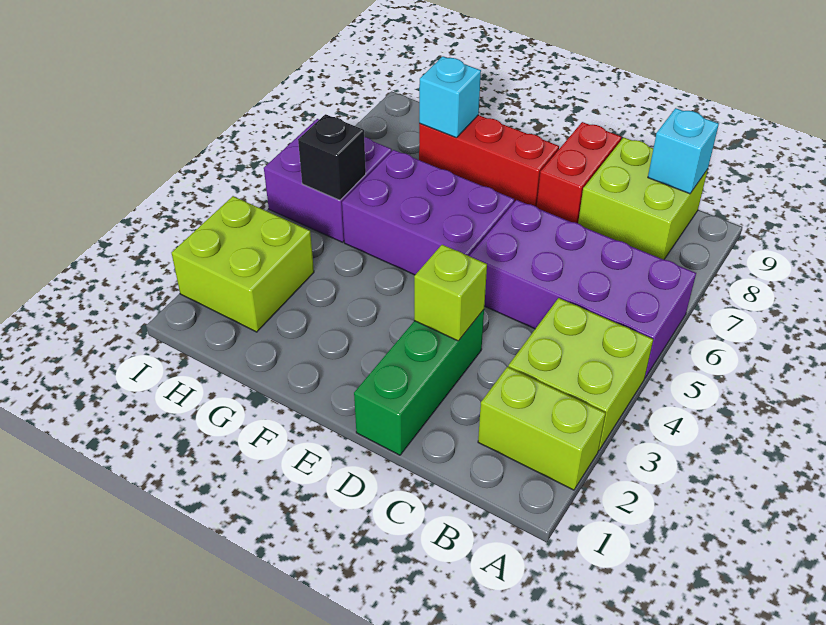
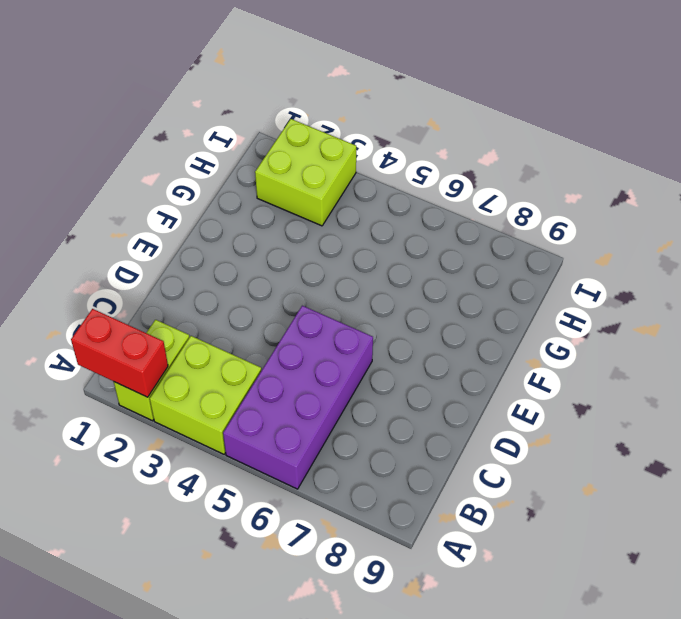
red brick A1:A2 level 2 -> red brick D8:D9 level 1
none -> lime brick B8:C9 level 1
none -> green brick D1:D3 level 1
none -> purple brick E5:G6 level 1

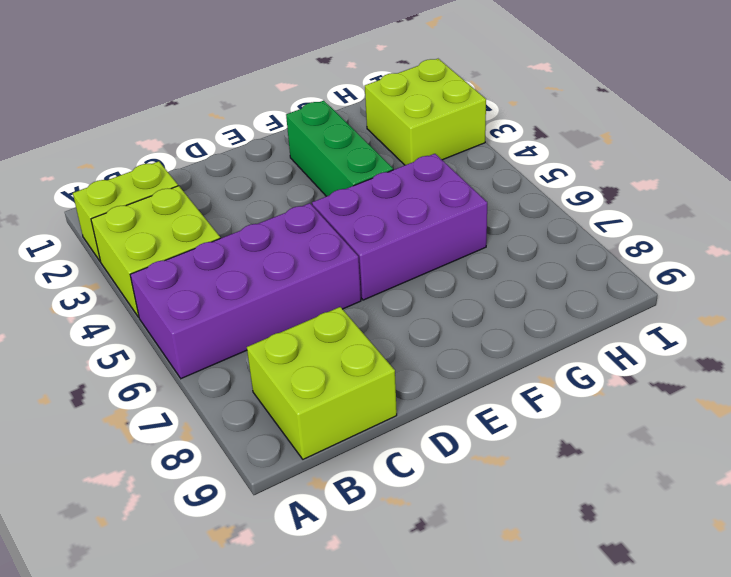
green brick F2:F4 level 1 -> green brick D1:D3 level 1
none -> red brick D8:D9 level 1
none -> red brick E8:G8 level 1
none -> purple brick H5:I6 level 1

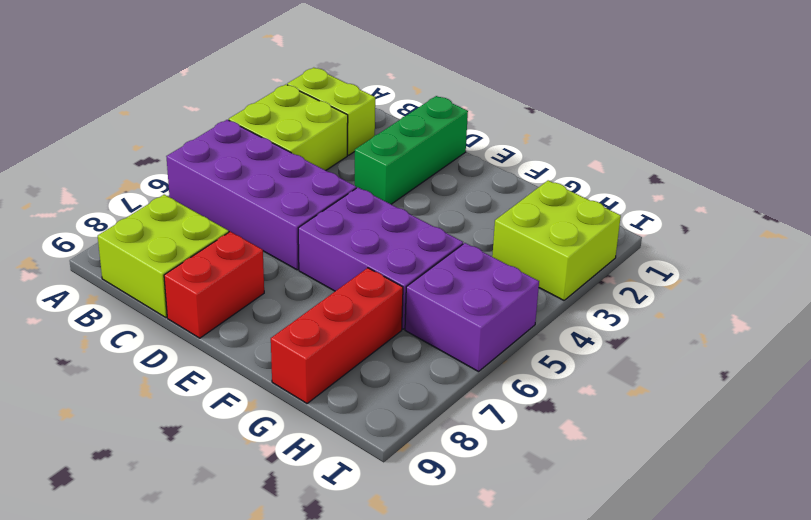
red brick G7:G9 level 1 -> red brick E8:G8 level 1
none -> cyan brick B9 level 2
none -> lime brick D3 level 2
none -> cyan brick G8 level 2

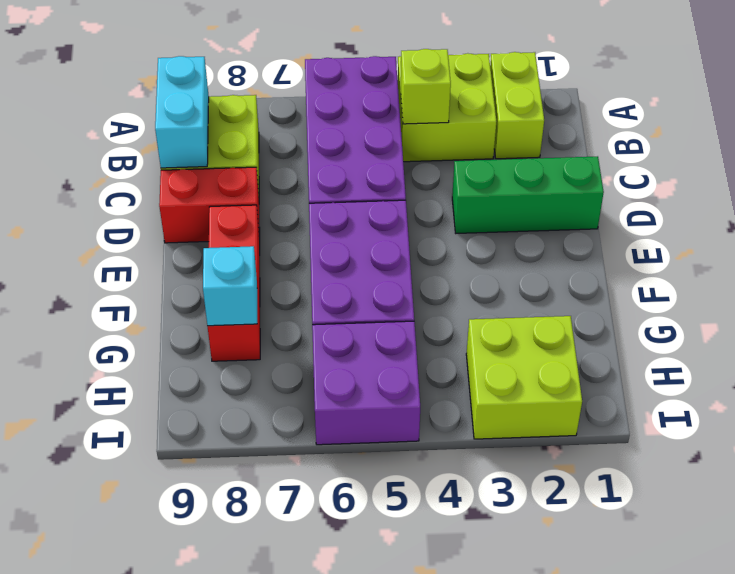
lime brick B4 level 2 -> lime brick D3 level 2
cyan brick B9:C9 level 2 -> cyan brick B9 level 2
none -> black brick H5 level 2

